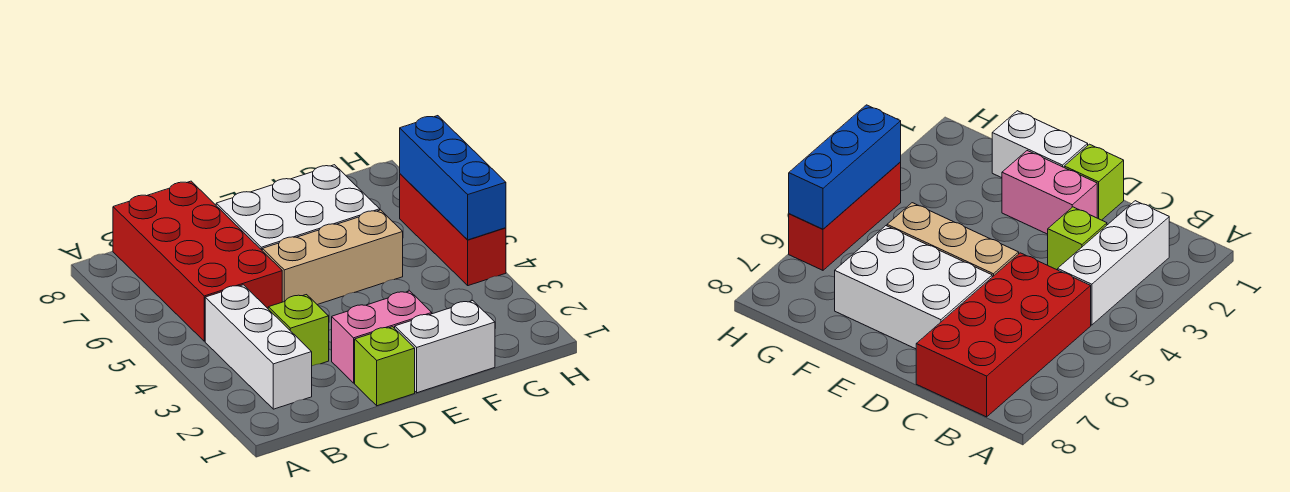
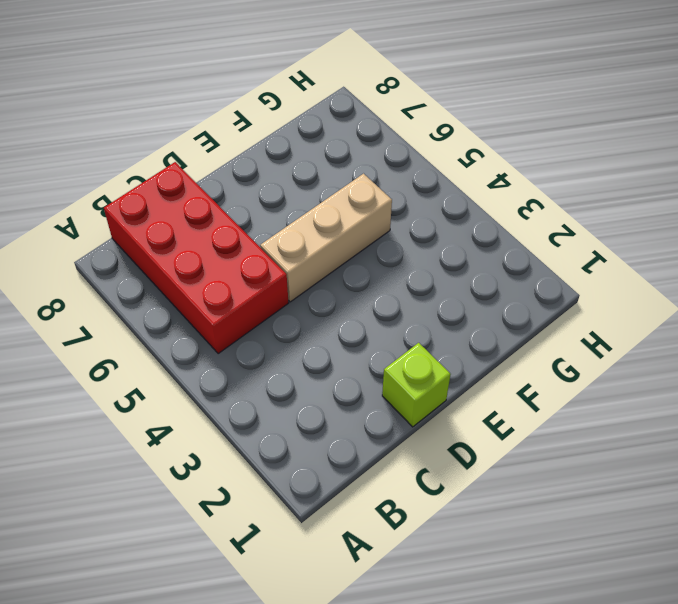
none -> white brick B2:B4 level 1
none -> lime brick C3 level 1

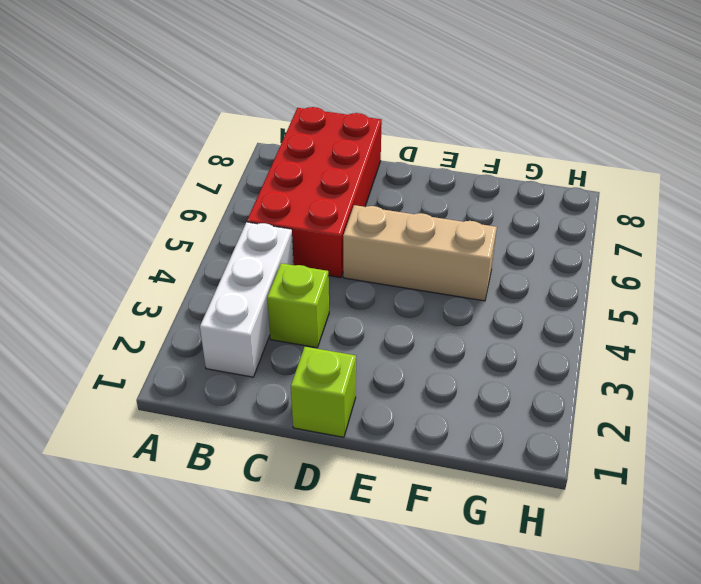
none -> pink brick D2:E2 level 1
none -> white brick D6:F7 level 1

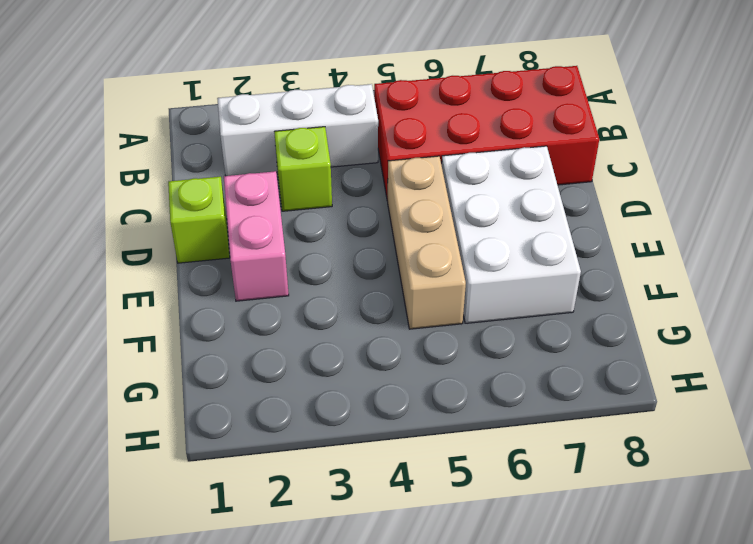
none -> white brick E1:F1 level 1
none -> red brick H4:H6 level 1

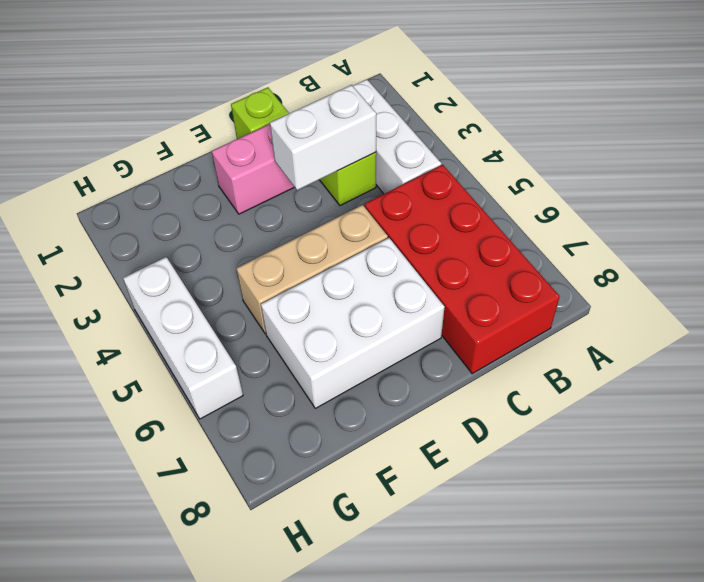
white brick C3:D3 level 2 -> white brick E1:F1 level 1
white brick H4:H6 level 1 -> red brick H4:H6 level 1
none -> blue brick H4:H6 level 2

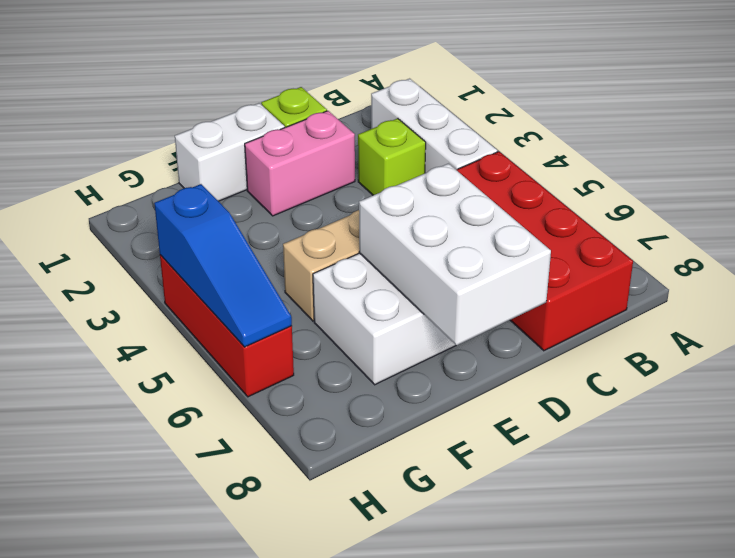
white brick D6:E8 level 2 -> none
blue slope H4:H6 level 2 top 4 -> blue brick H4:H6 level 2

